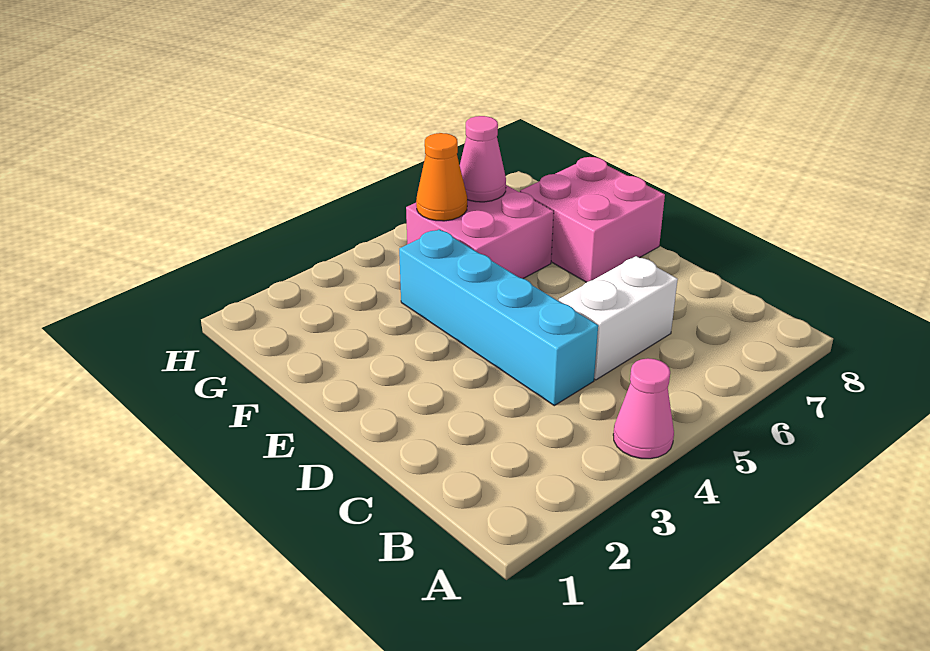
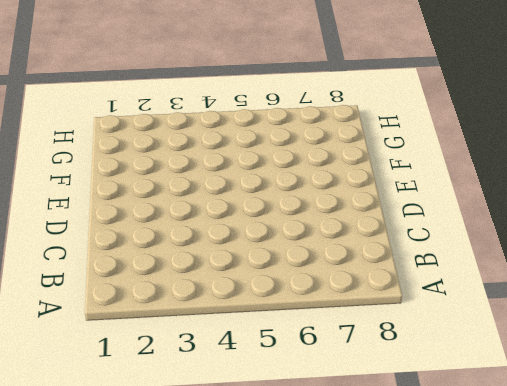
none -> pink cone A4 level 1
none -> cyan brick C4:F4 level 1

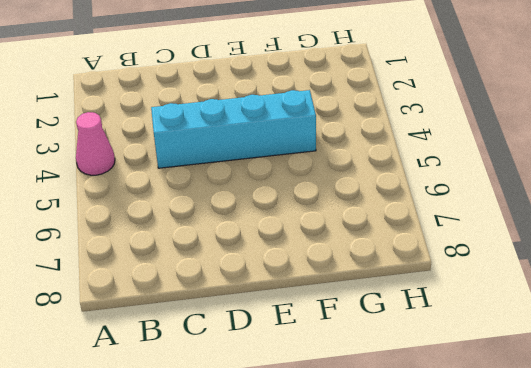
none -> white brick C5:C6 level 1
none -> pink brick E7:F8 level 1

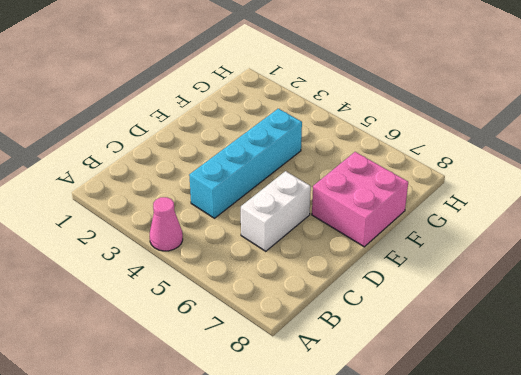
white brick C6:D6 level 1 -> white brick C5:C6 level 1
none -> pink brick F5:G6 level 1
none -> orange cone G5 level 2

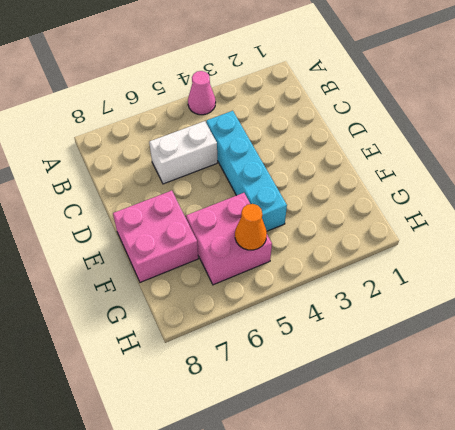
none -> pink cone G6 level 2

